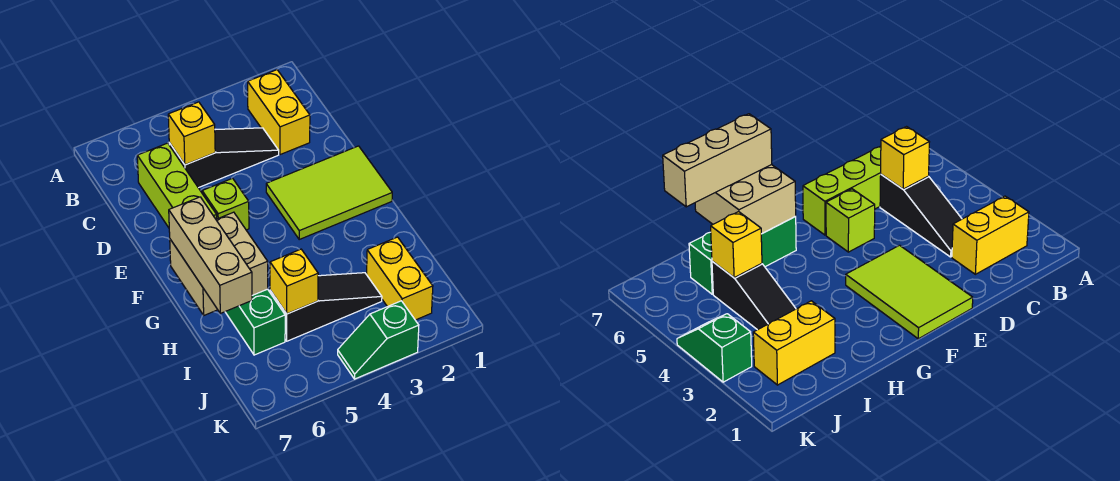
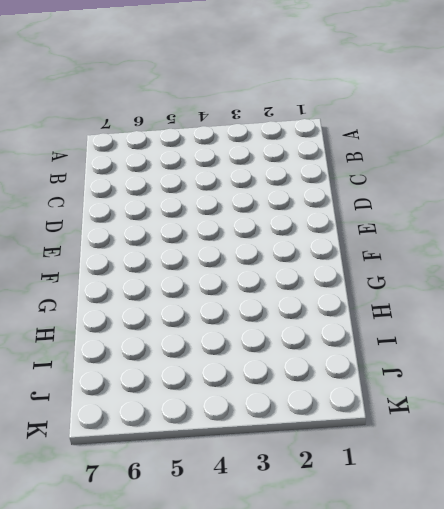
none -> yellow brick B2:C2 level 1
none -> black slope C3:C5 level 1 top 5
none -> lime brick C6:E6 level 1

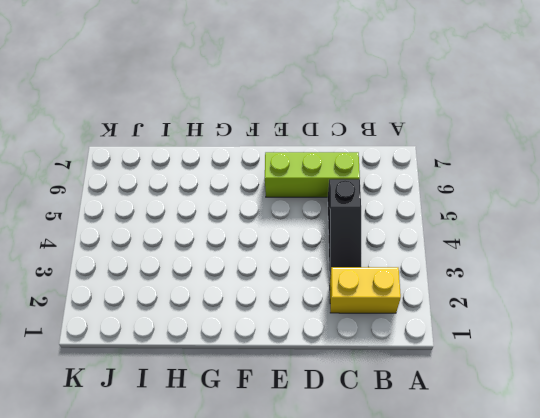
none -> lime tile E1:F3 level 1
none -> lime brick E5 level 1
none -> green brick G6:I6 level 1

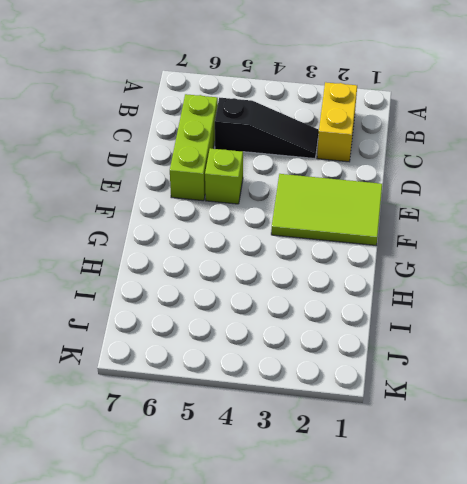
none -> green brick G6:I6 level 1
none -> yellow brick I2:J2 level 1
none -> black slope I3:I5 level 1 top 5

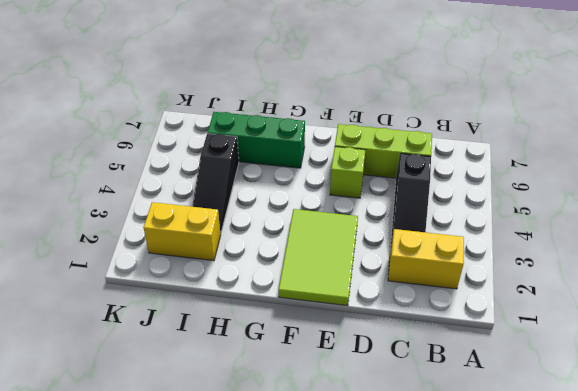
none -> green slope K3:K4 level 1 top 3
none -> yellow brick C5 level 2
none -> tan brick G6:H7 level 2

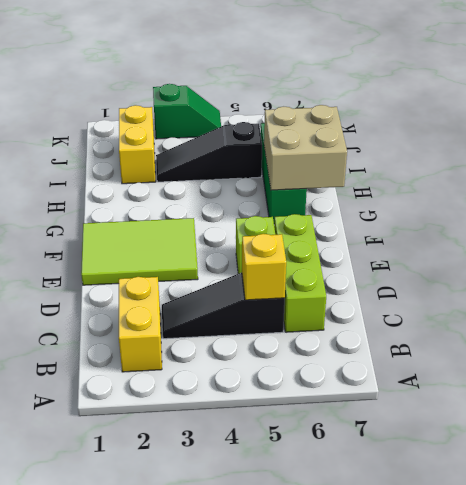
none -> yellow brick I5 level 2
none -> tan brick G7:I7 level 3

